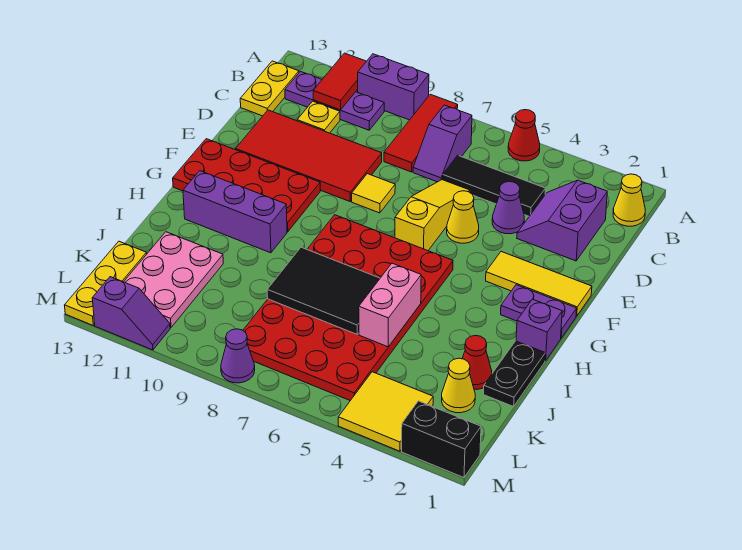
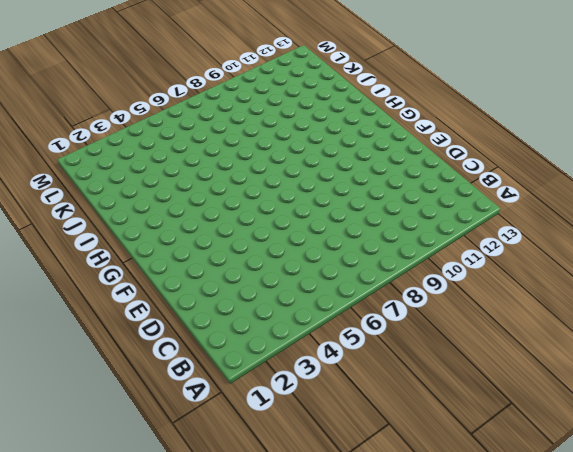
none -> red cone A5 level 1
none -> red tile A8:C8 level 1
none -> purple brick A9:A10 level 1
none -> yellow cone B1 level 1

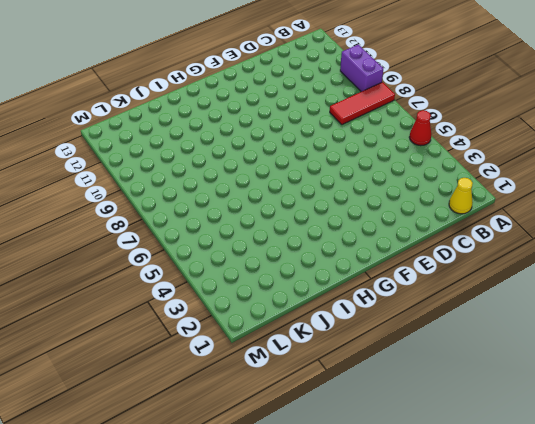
none -> purple slope B7:C7 level 1 top B
none -> purple plate B10:B12 level 1
none -> yellow plate B13:C13 level 1
none -> purple slope C2:D3 level 1 top 2

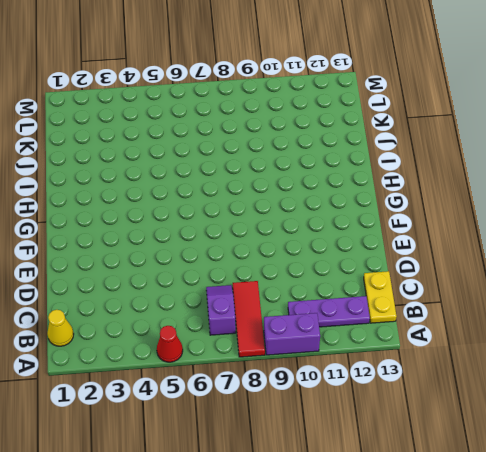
none -> purple slope C2:D3 level 1 top 2
none -> black tile C4:C6 level 1
none -> yellow plate C11 level 1
none -> purple cone D4 level 1

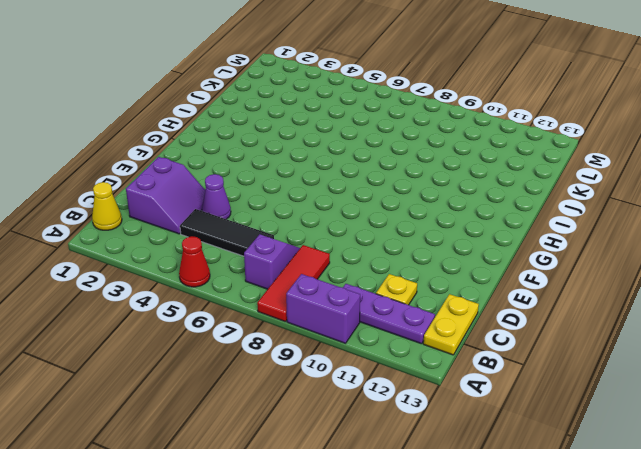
none -> yellow slope D6:F6 level 1 top F
none -> red tile D9:E12 level 1
none -> yellow cone E5 level 1
none -> yellow tile E8 level 1

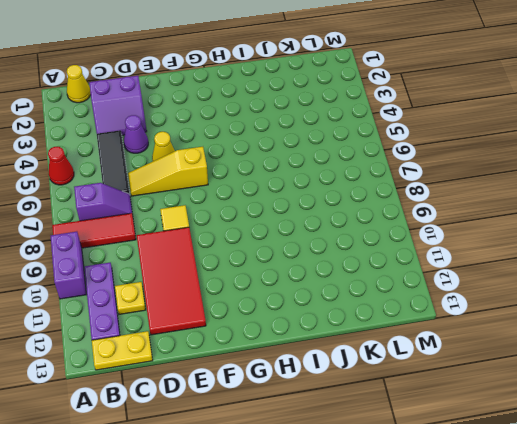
none -> yellow tile F1:F3 level 1
none -> red plate F10:G13 level 1
none -> purple plate G1:G2 level 1
none -> red plate G5:L8 level 1

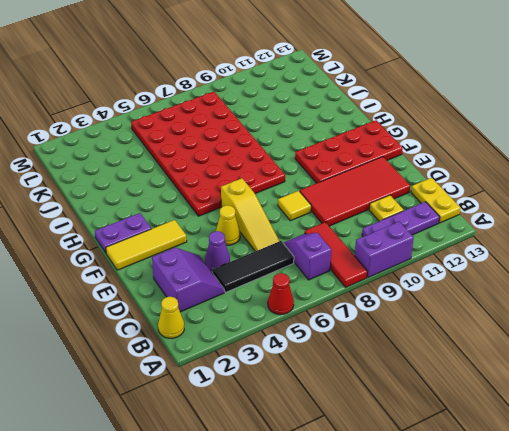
none -> purple brick H1 level 1
none -> purple brick H10:H12 level 1
none -> black plate I1:J1 level 1
none -> red cone J2 level 1

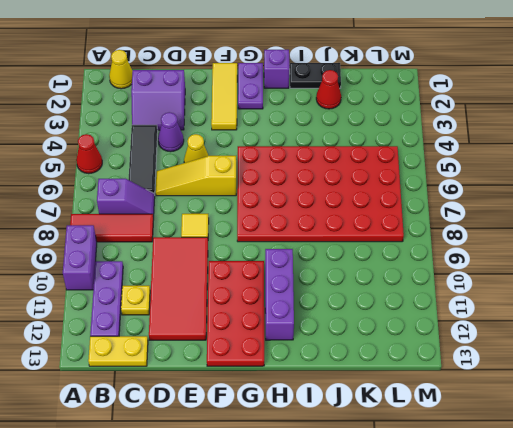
none -> pink plate J11:L12 level 1
none -> yellow cone K2 level 1
none -> yellow plate K13:M13 level 1
none -> yellow tile L3:M4 level 1

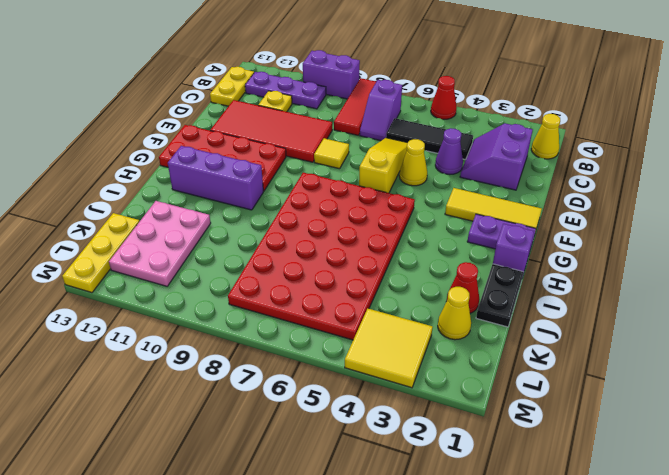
none -> black brick M1:M2 level 1
none -> purple cone M8 level 1
none -> purple slope M11:M12 level 1 top 12
none -> red tile A11:B11 level 2

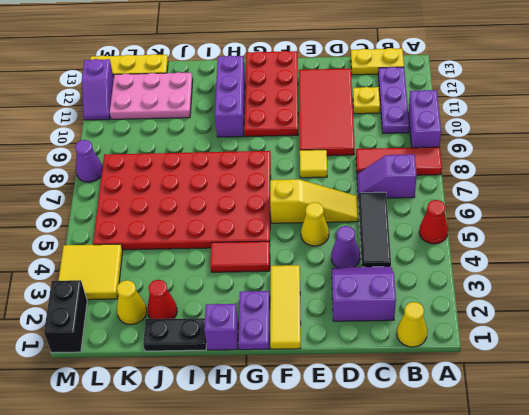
red tile G4:H4 level 1 -> red tile A11:B11 level 2
none -> pink brick I5:J5 level 2
none -> black tile I6:J8 level 2

